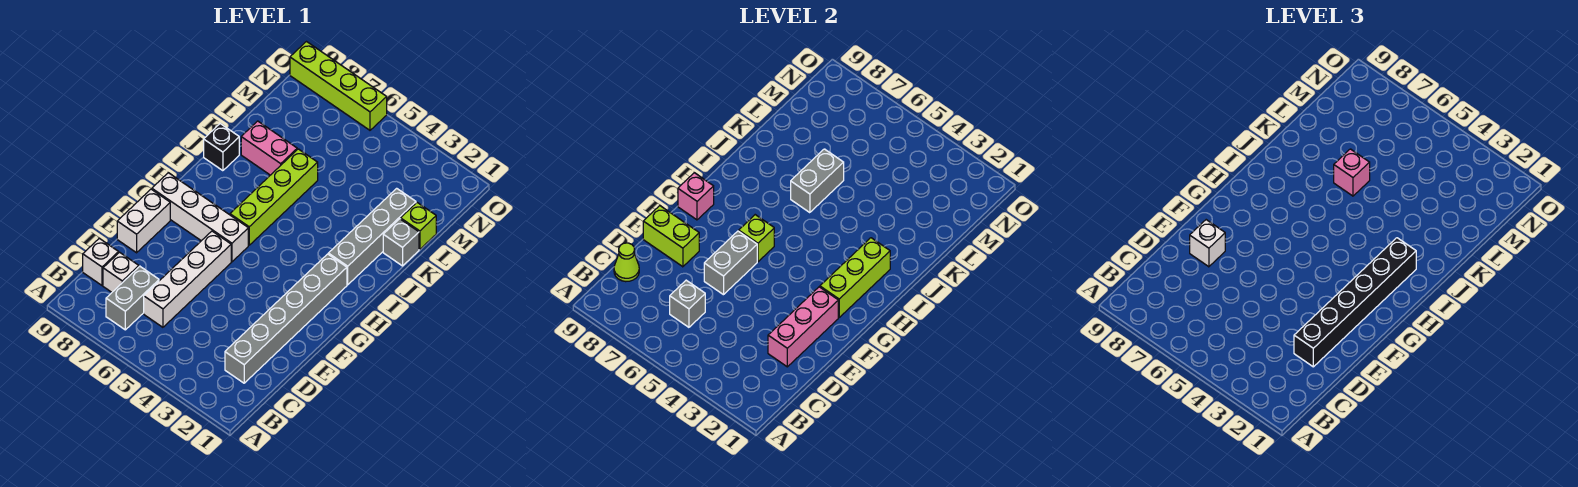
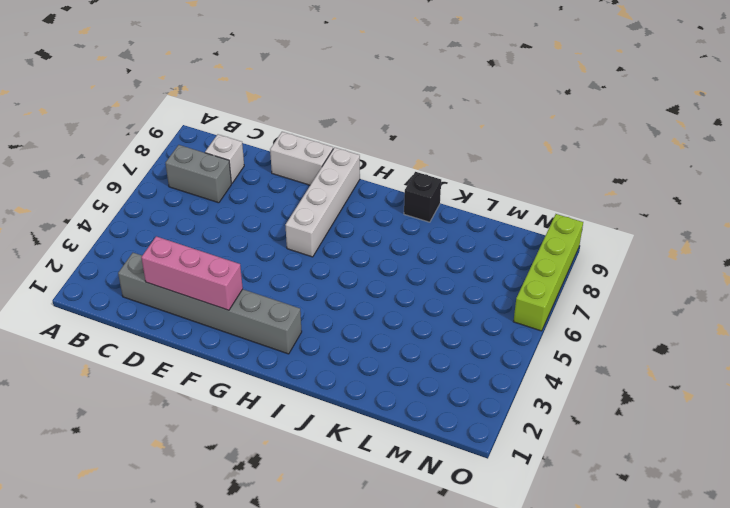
none -> white brick C6:F6 level 1
none -> white brick C9 level 1
none -> lime brick H6:K6 level 1

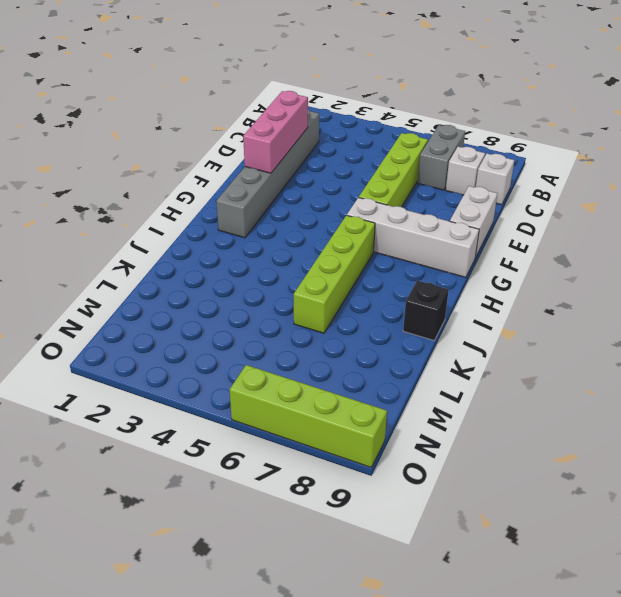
lime brick C6:F6 level 1 -> white brick C6:F6 level 1
none -> grey brick I2:L2 level 1
none -> grey brick K1 level 1
none -> pink brick K7:K8 level 1

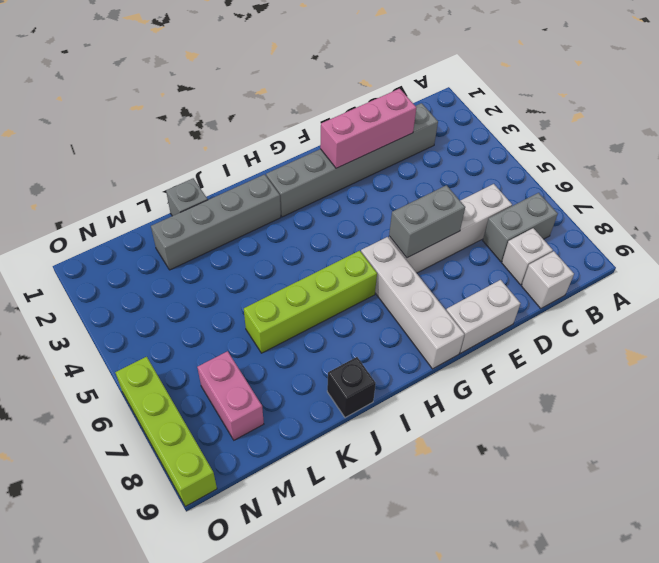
pink brick M7:M8 level 1 -> pink brick K7:K8 level 1
none -> lime brick L1 level 1
none -> grey brick C6 level 2
none -> lime cone C9 level 2

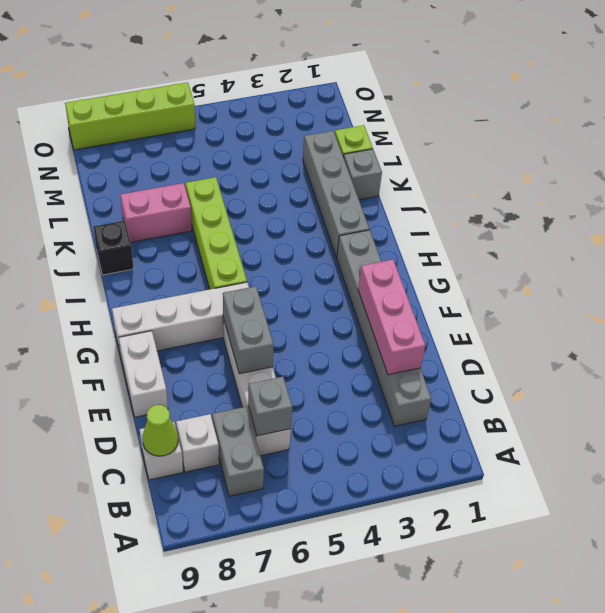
none -> lime brick E8:E9 level 2
none -> lime brick G2:I2 level 2
none -> lime brick G6 level 2

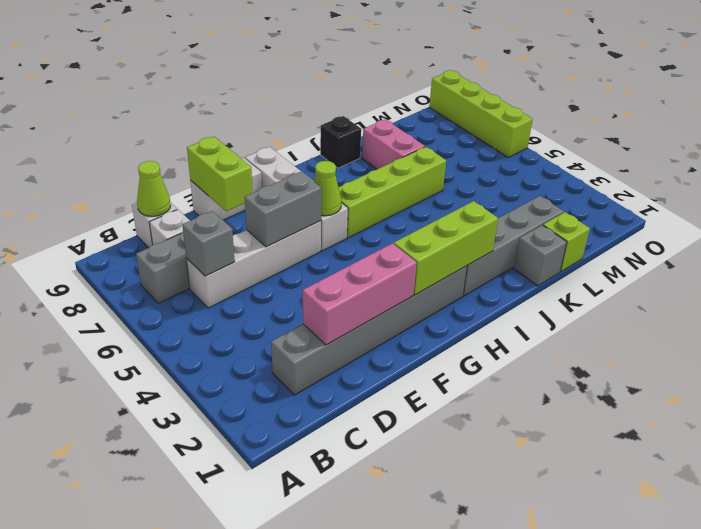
lime cone G6 level 2 -> lime brick G6 level 2
none -> pink brick G9 level 2
none -> grey brick J6:K6 level 2
none -> black brick D2:I2 level 3

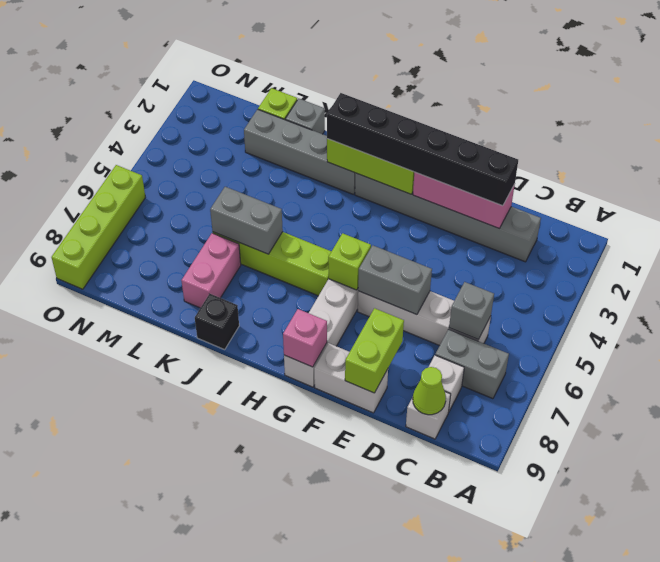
none -> white brick E8 level 3
none -> pink brick K6 level 3

